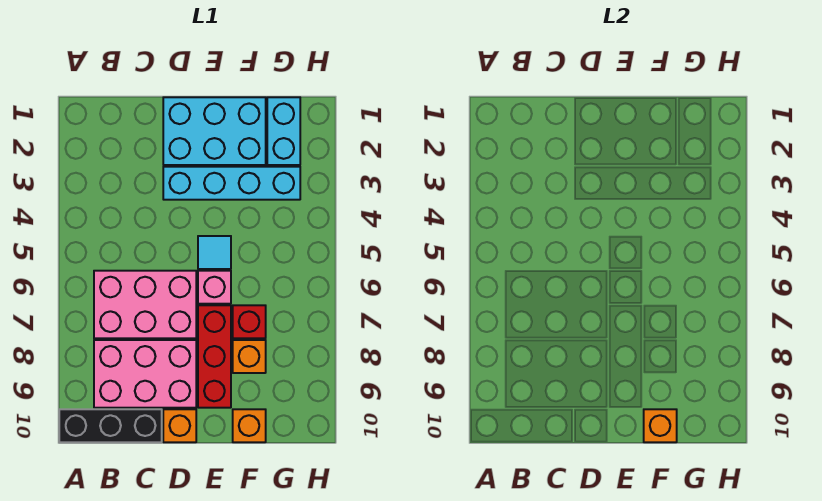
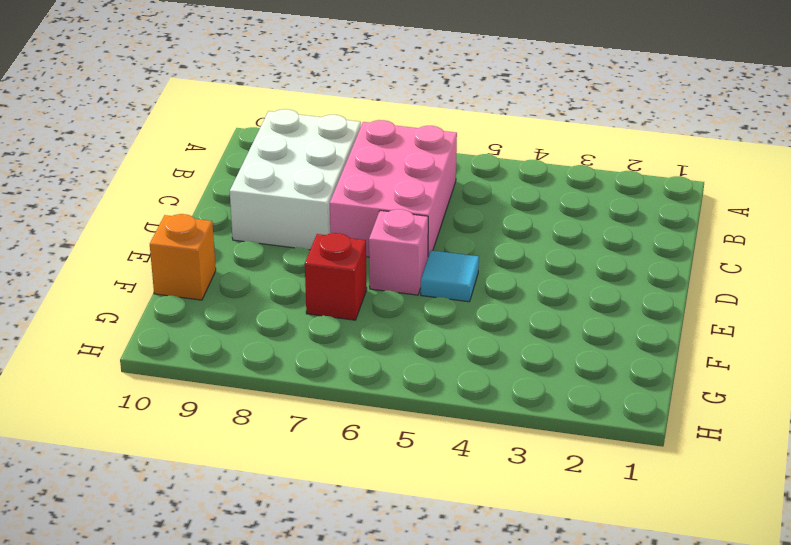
white brick B8:D9 level 1 -> pink brick B8:D9 level 1
none -> black brick A10:C10 level 1
none -> cyan brick D1:F2 level 1
none -> cyan brick D3:G3 level 1

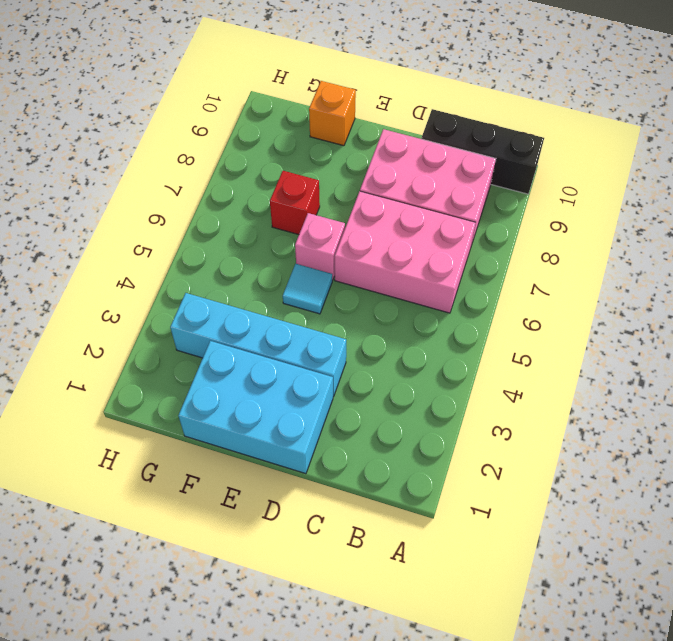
none -> orange brick D10 level 1
none -> red brick E7:E9 level 1
none -> orange brick F8 level 1

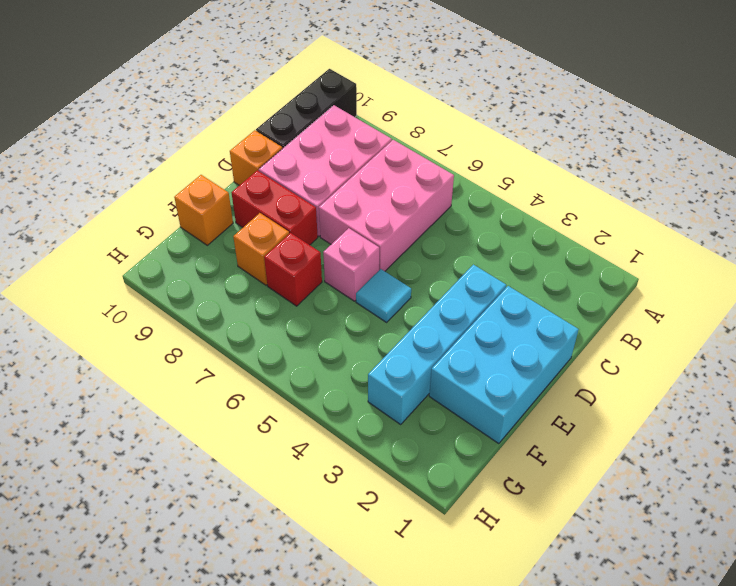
red brick E8:E9 level 1 -> red brick E7:E9 level 1
none -> cyan brick G1:G2 level 1
none -> orange brick F10 level 2

